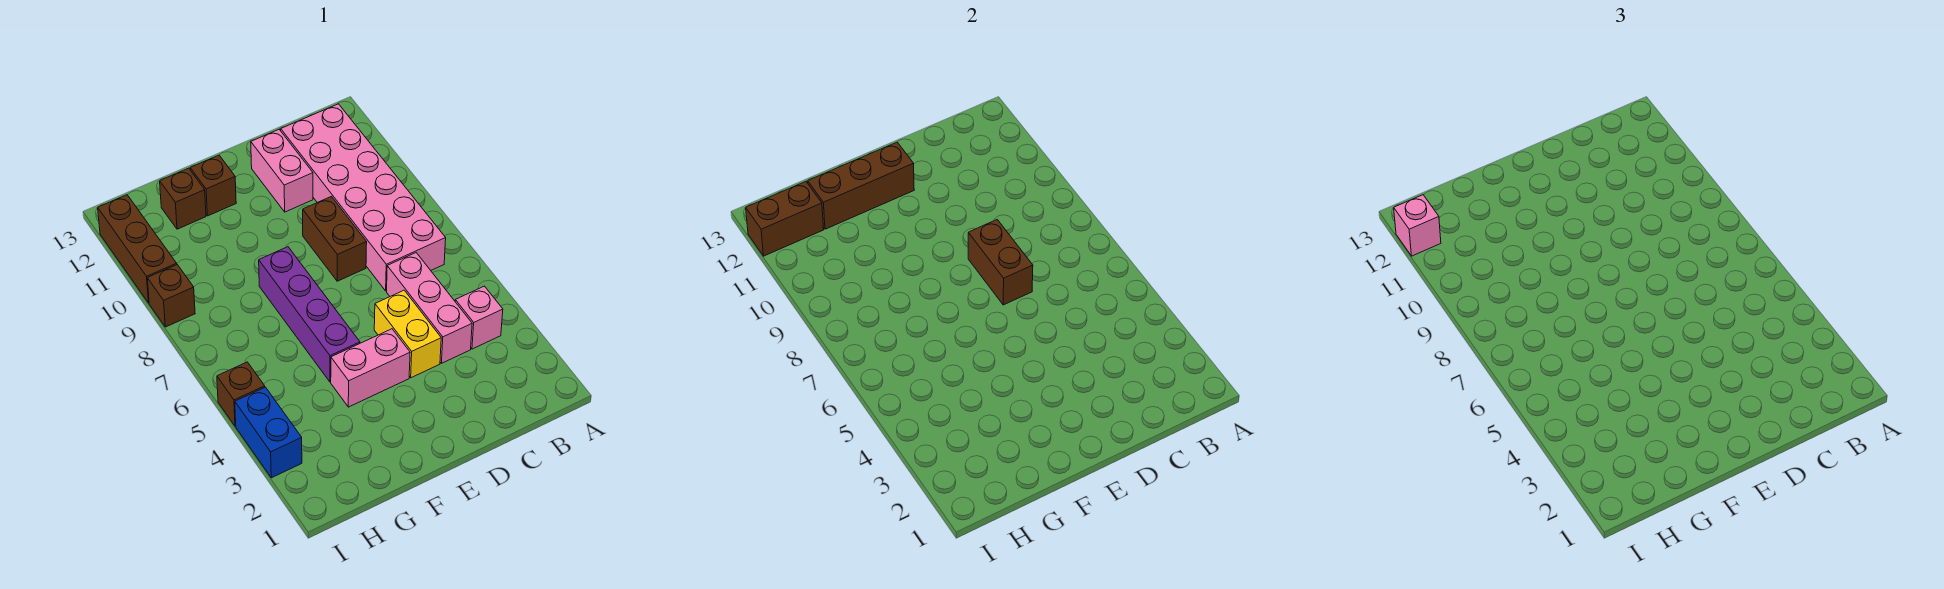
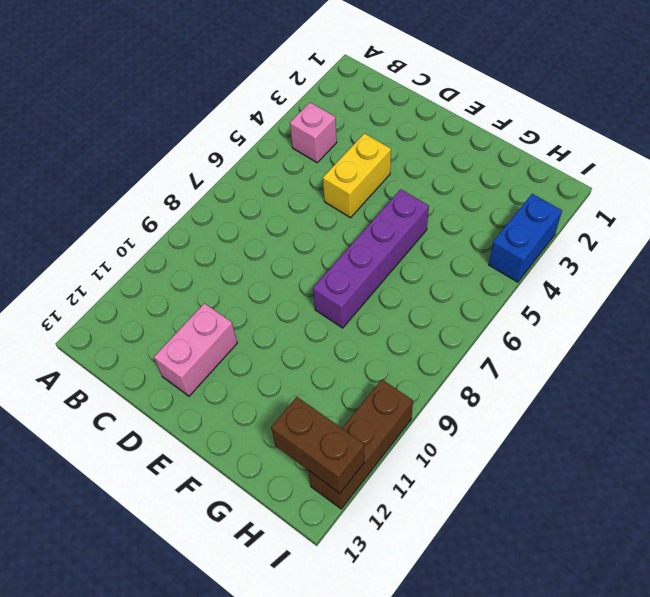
none -> pink brick B7:C12 level 1
none -> pink brick C4:C6 level 1
none -> brown brick D8:D9 level 1

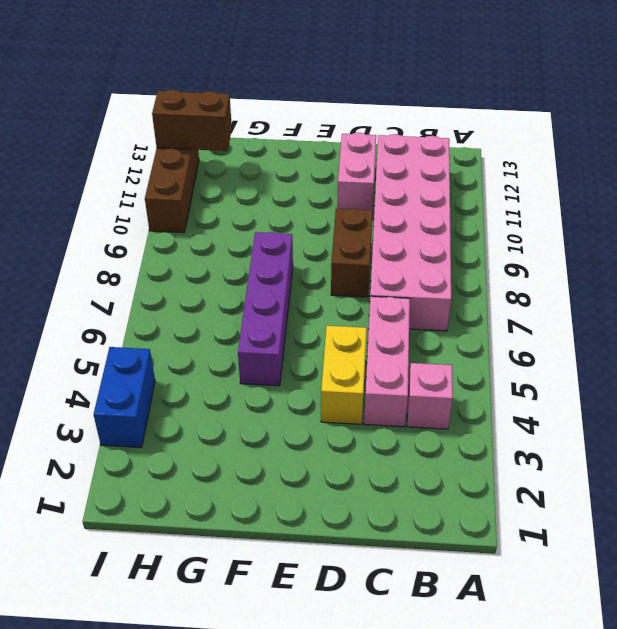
none -> pink brick E4:F4 level 1
none -> brown brick F12 level 1
none -> brown brick G12 level 1

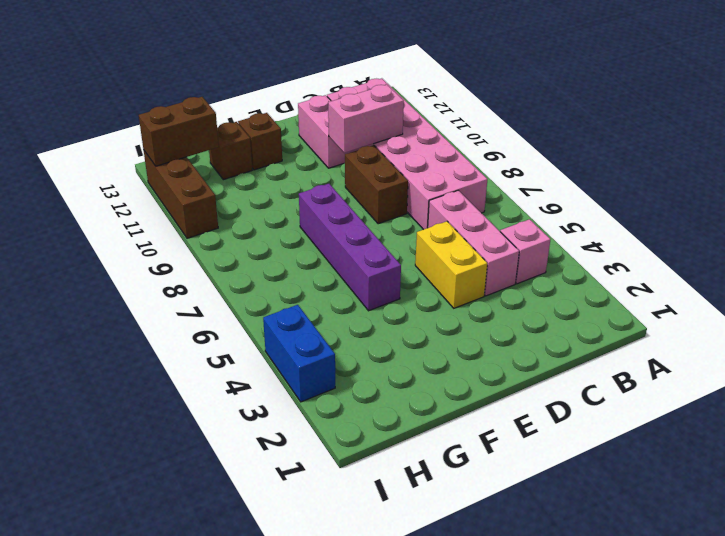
pink brick C10:D10 level 2 -> pink brick E4:F4 level 1
none -> brown brick I5 level 1
none -> brown brick I9 level 1
none -> brown brick D7:D8 level 2

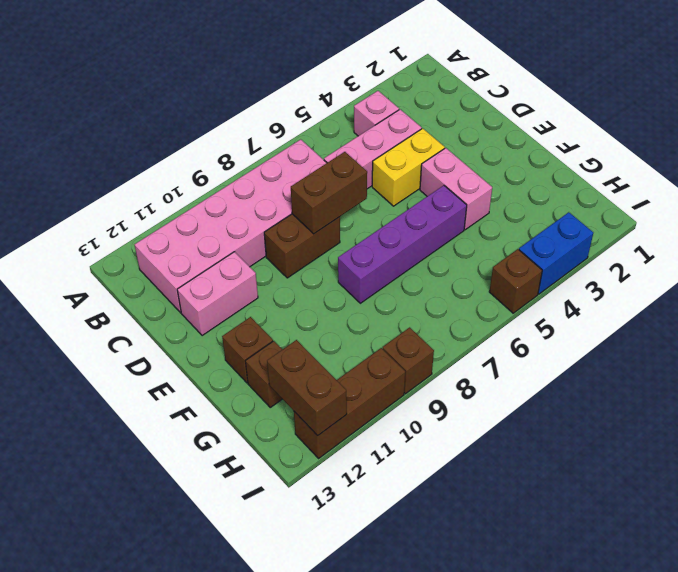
none -> brown brick E12:G12 level 2
none -> pink brick I12 level 3

